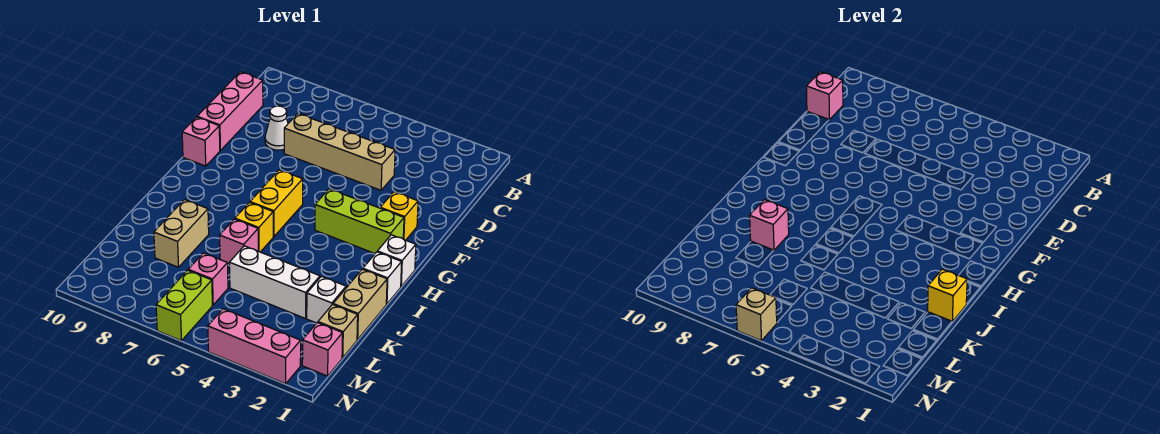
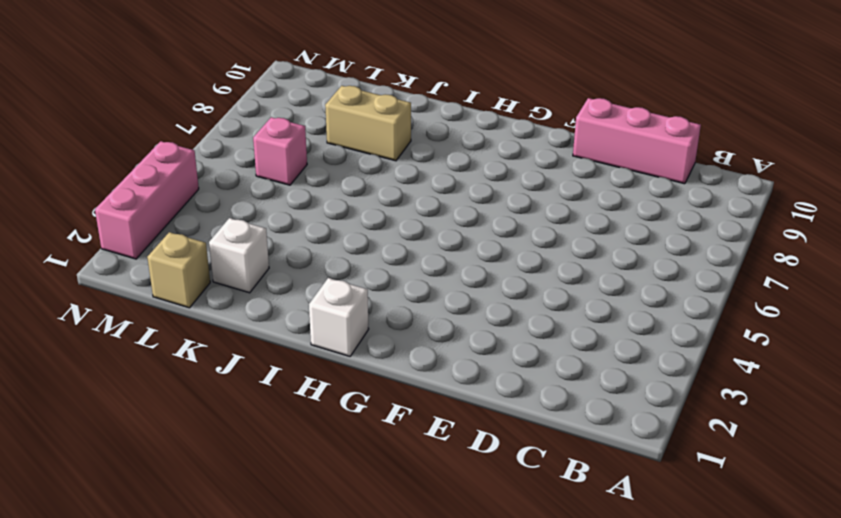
none -> tan brick D4:D7 level 1
none -> white cone D8 level 1
none -> yellow brick F2 level 1

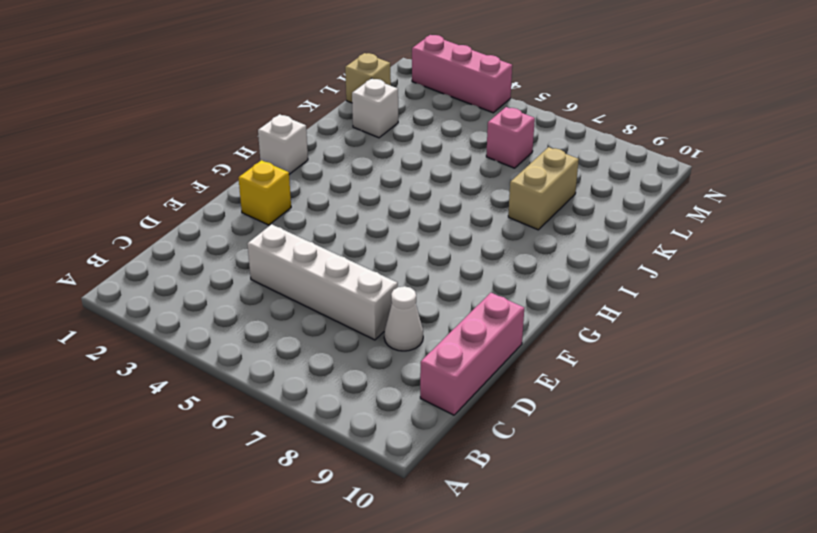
white brick D4:D7 level 1 -> tan brick D4:D7 level 1
none -> pink brick F10 level 1
none -> lime brick G2:G4 level 1
none -> yellow brick G6:H6 level 1

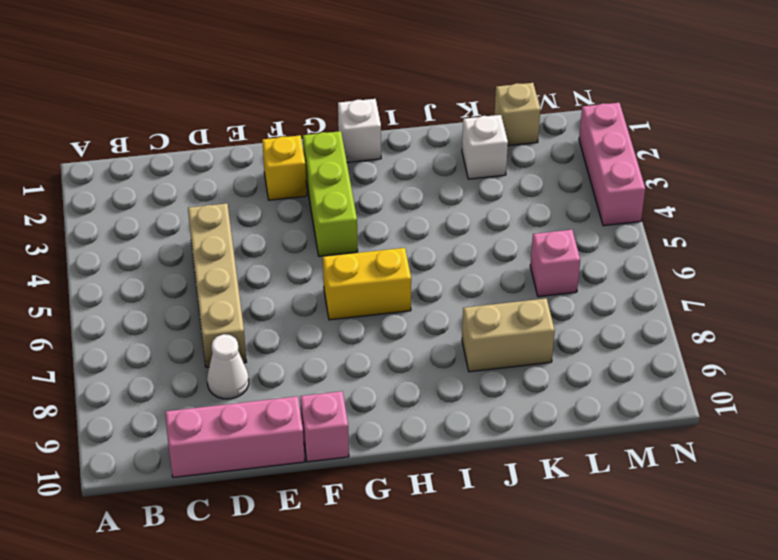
none -> white brick I1 level 1
none -> yellow brick I6 level 1
none -> tan brick J1:K1 level 1

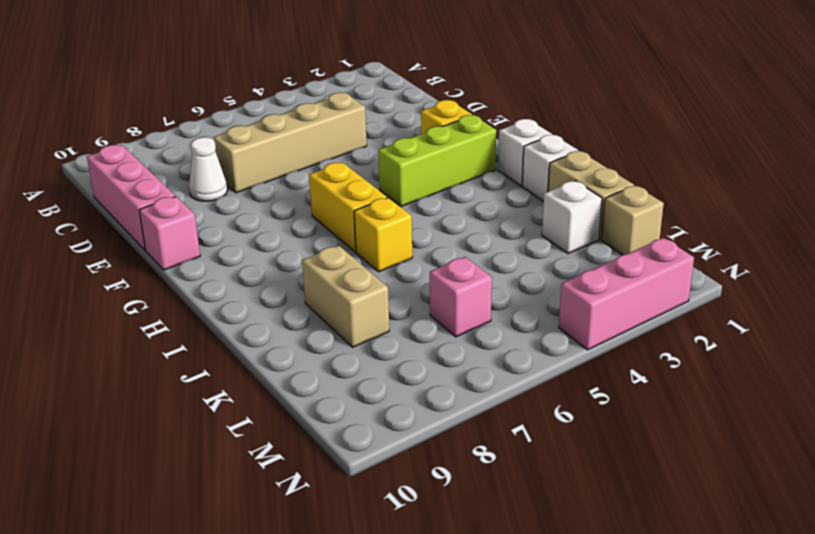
none -> pink brick J6 level 1
none -> white brick K3:K5 level 1
none -> pink brick M1 level 1

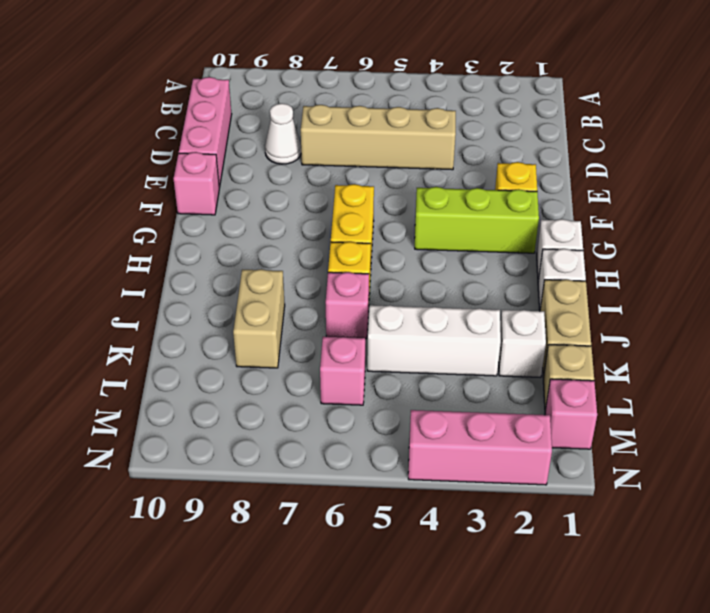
none -> lime brick M6:N6 level 1
none -> pink brick C10 level 2
none -> yellow brick J1 level 2

